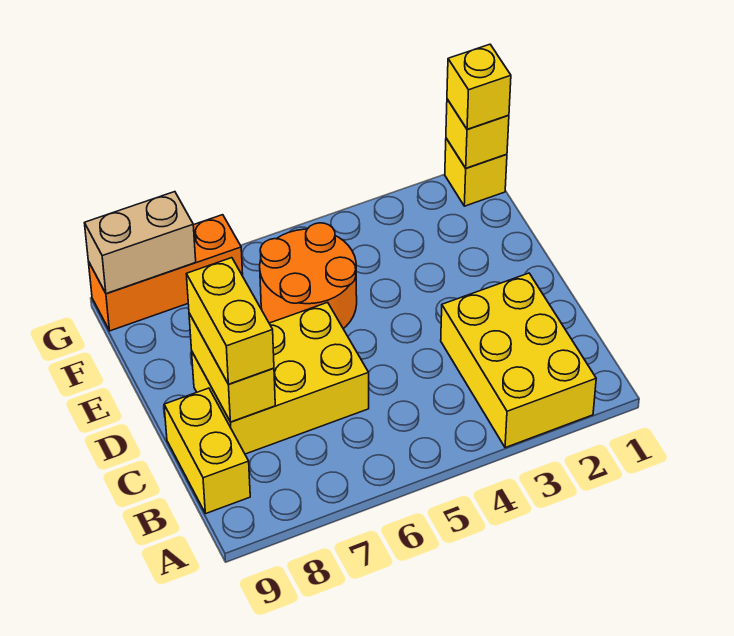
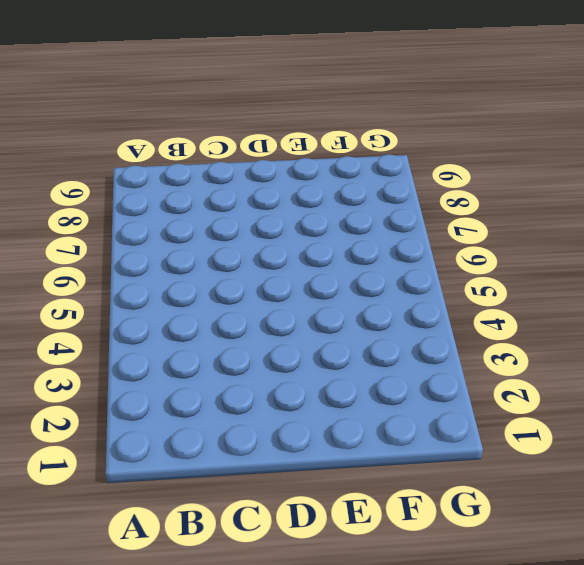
none -> yellow brick A2:C3 level 1
none -> yellow brick B9:C9 level 1

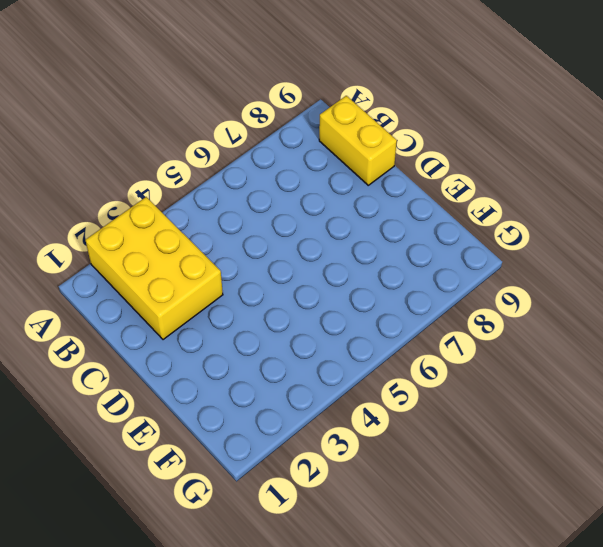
none -> yellow brick C6:D8 level 1
none -> orange round brick E5:F6 level 1

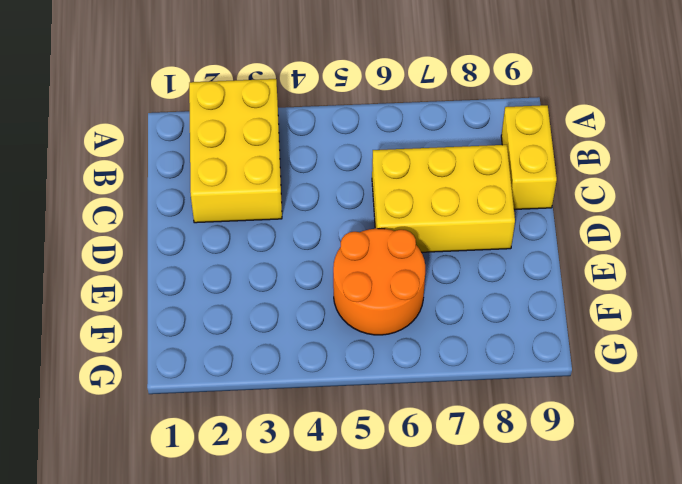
none -> yellow brick G1 level 1
none -> orange brick G7:G9 level 1

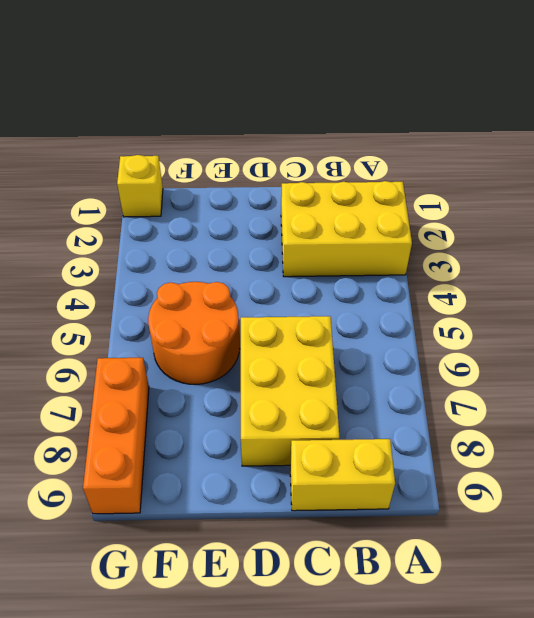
none -> yellow brick C8:D8 level 2
none -> yellow brick G1 level 2

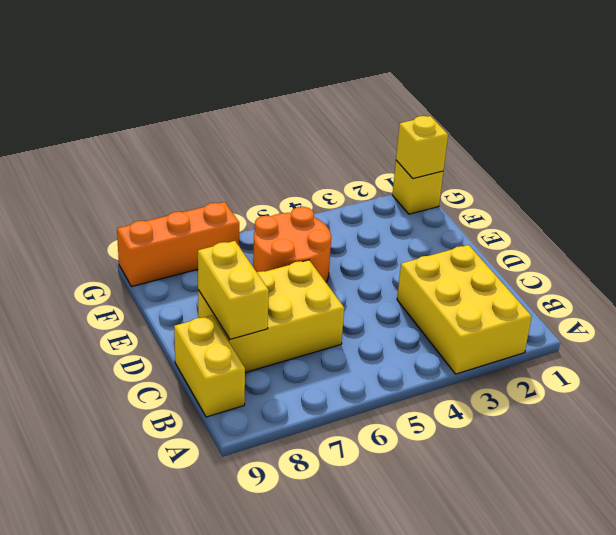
none -> tan brick G8:G9 level 2
none -> yellow brick C8:D8 level 3

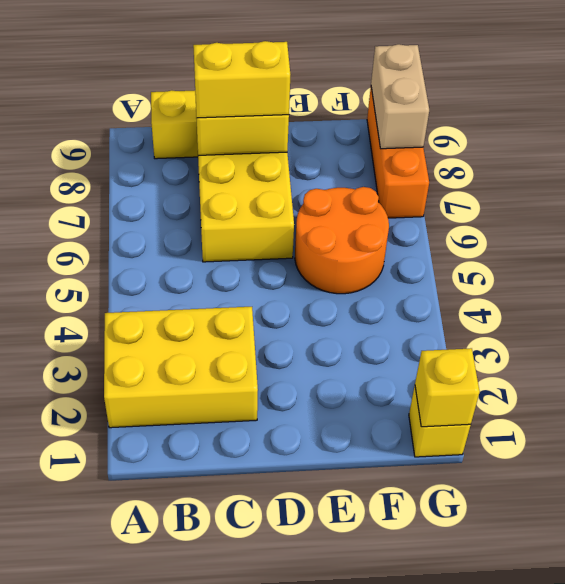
none -> yellow brick G1 level 3

